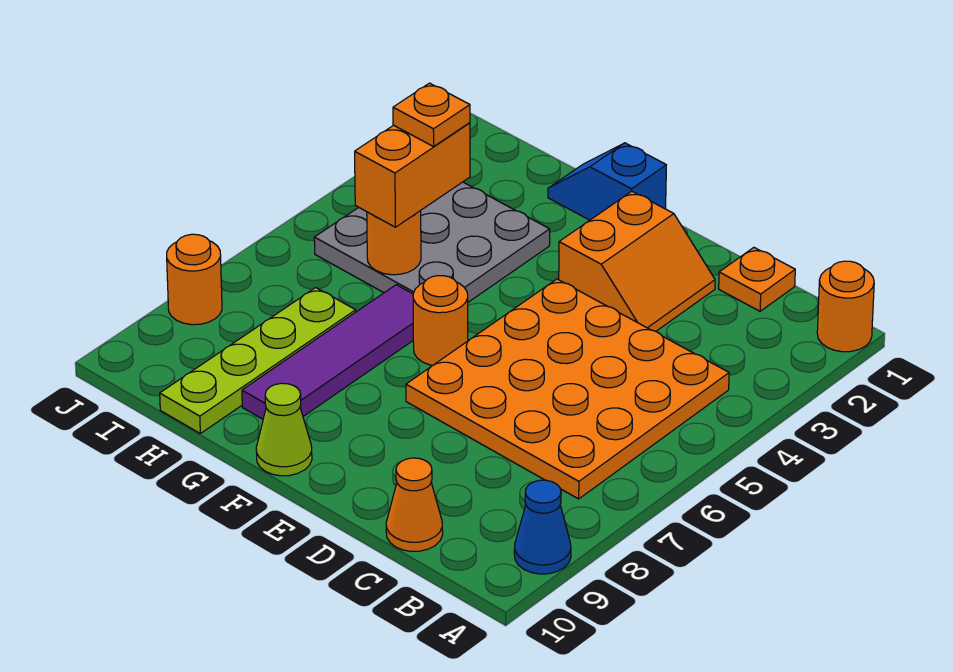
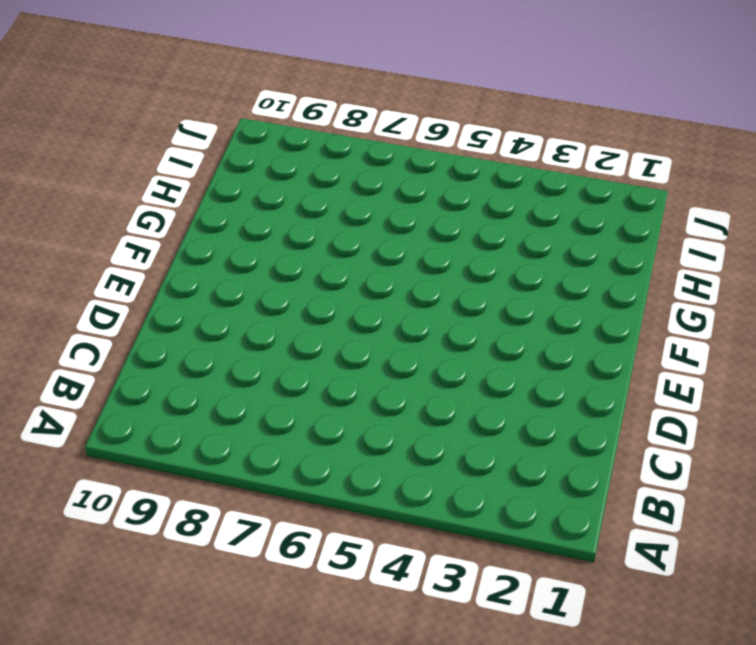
none -> orange round brick A1 level 1
none -> blue cone A9 level 1
none -> orange plate B4:E7 level 1

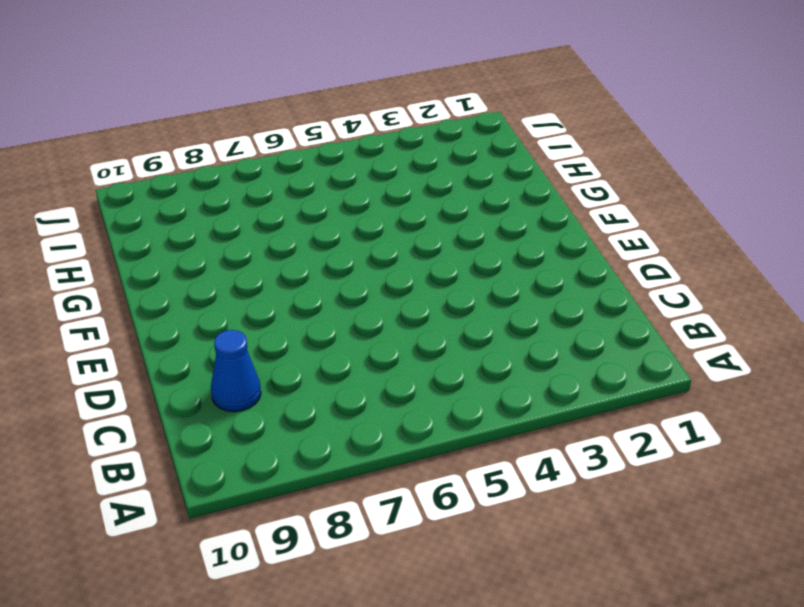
blue cone C9 level 1 -> blue cone A9 level 1
none -> orange round brick A1 level 1
none -> orange plate B4:E7 level 1
none -> orange plate C1 level 1

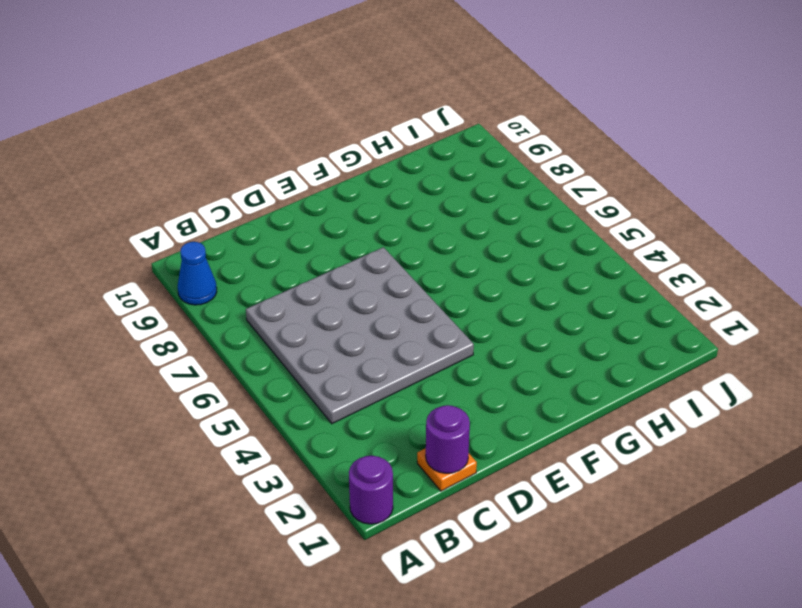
purple round brick A1 level 1 -> orange round brick A1 level 1
grey plate B4:E7 level 1 -> orange plate B4:E7 level 1
purple round brick C1 level 2 -> none
none -> orange cone C10 level 1
none -> orange slope D2:E3 level 1 top E
none -> blue slope F1:G1 level 1 top F

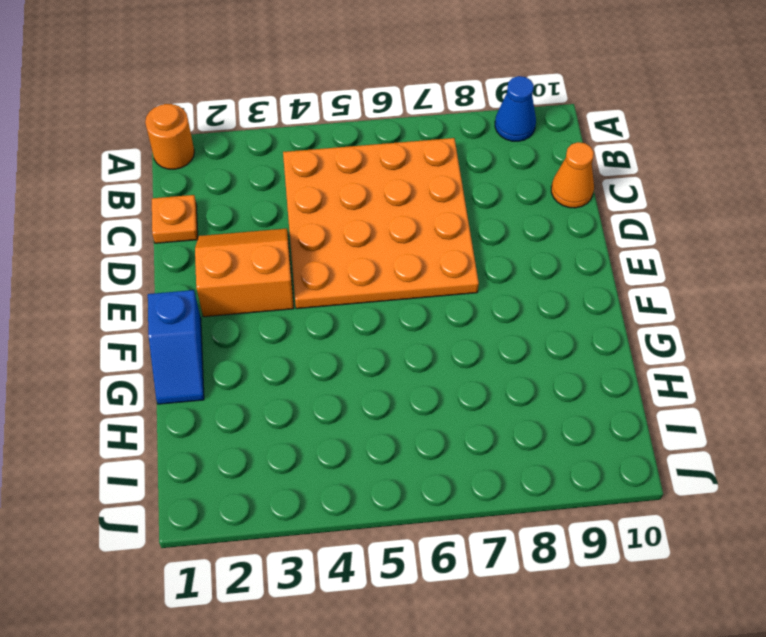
none -> orange round brick F6 level 1
none -> lime cone F10 level 1
none -> grey plate G3:I5 level 1

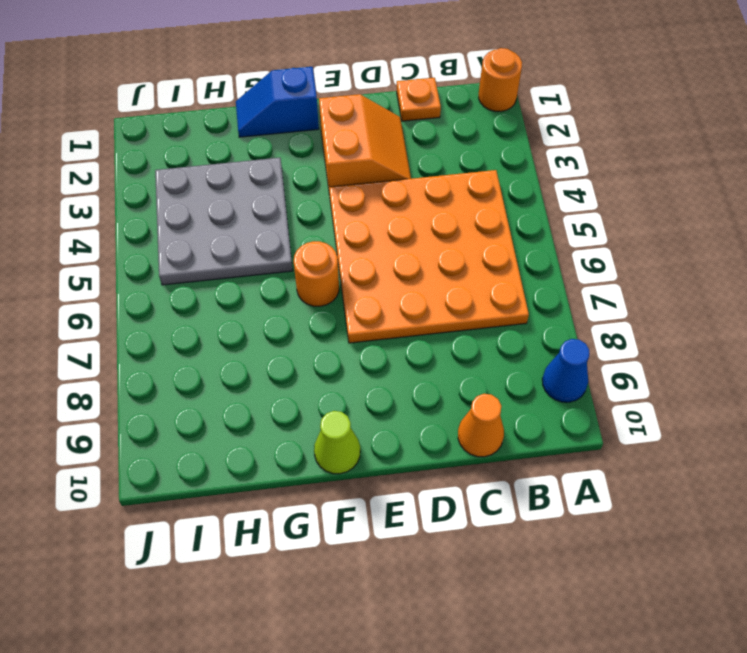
none -> purple tile G6:G9 level 1
none -> lime plate H7:H10 level 1
none -> orange round brick J8 level 1

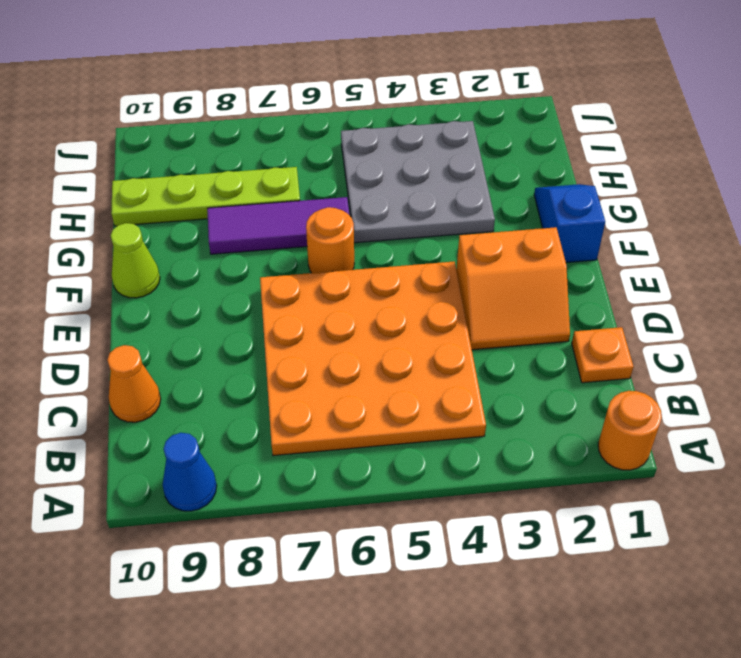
purple tile G6:G8 level 1 -> purple tile G6:G9 level 1
none -> orange round brick J8 level 1
none -> orange round brick H5 level 2
none -> orange brick H4:H5 level 3

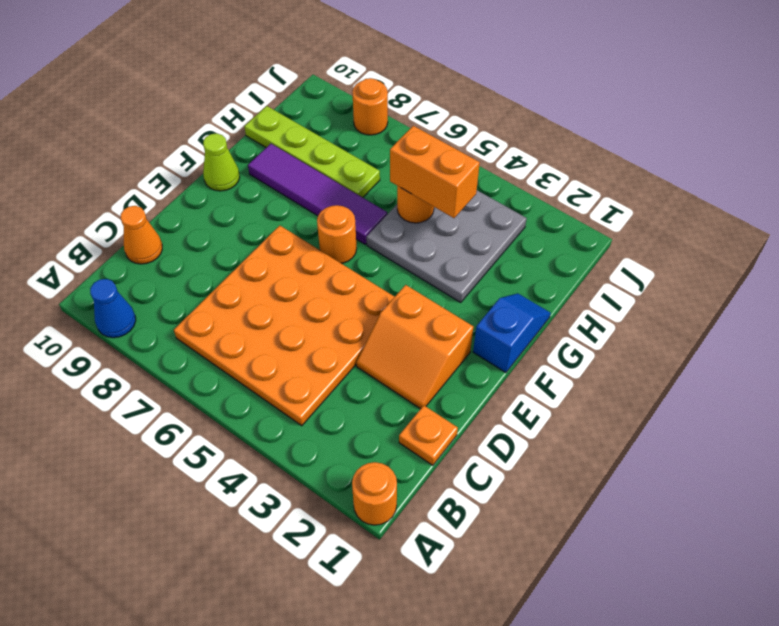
none -> orange plate H4 level 4

